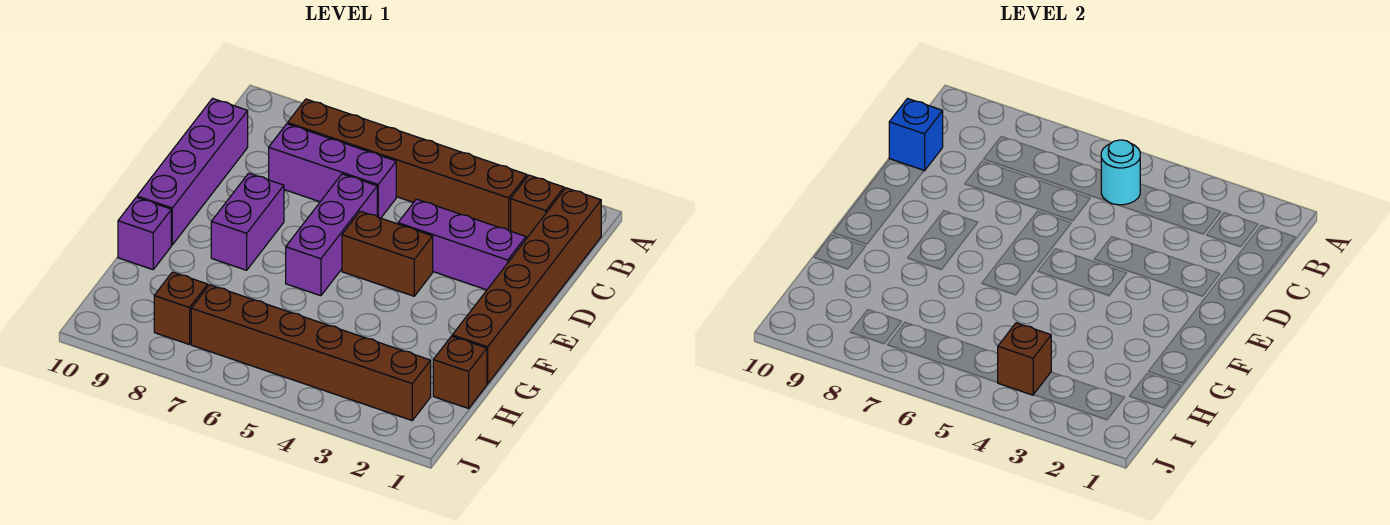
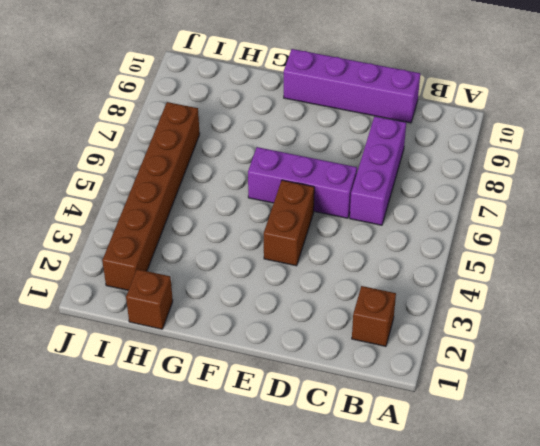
none -> brown brick B1:G1 level 1
none -> brown brick B3:B8 level 1
none -> purple brick D2:D4 level 1

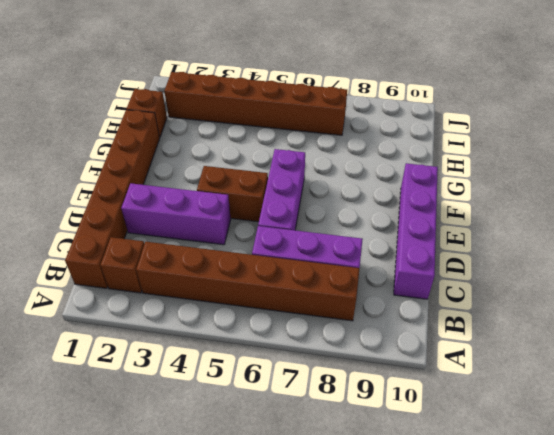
none -> purple brick E8:F8 level 1
none -> purple brick G10 level 1
none -> brown brick I8 level 1

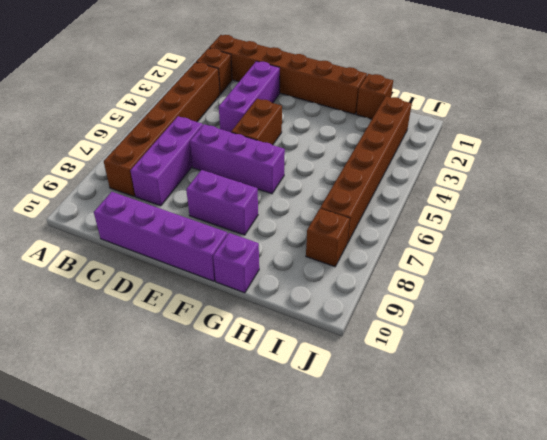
none -> cyan round brick B5 level 2
none -> blue brick C10 level 2
none -> brown brick I4 level 2

